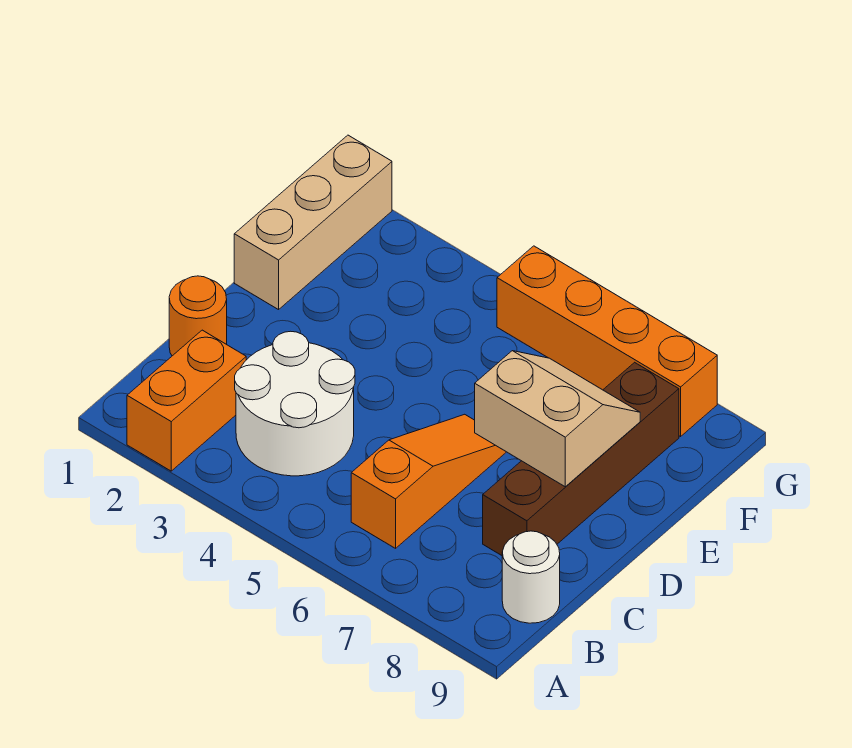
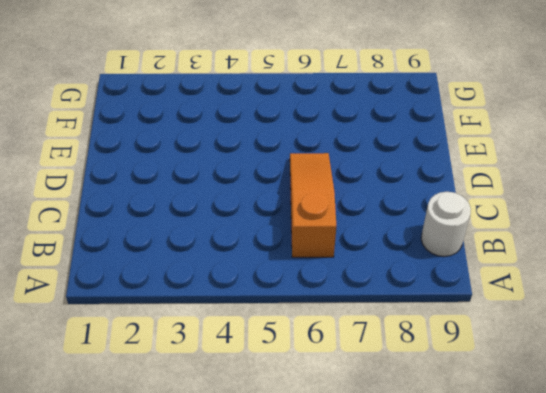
none -> orange brick A2:B2 level 1
none -> white round brick B3:C4 level 1

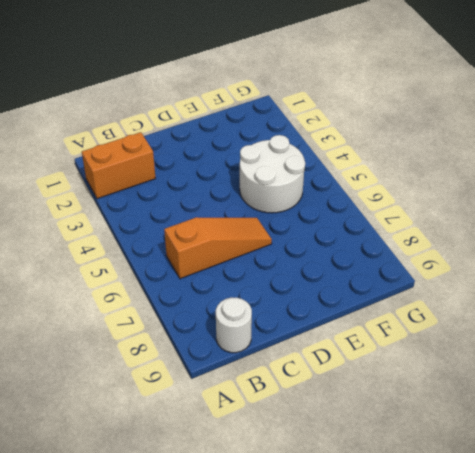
white round brick E4:F5 level 1 -> white round brick B3:C4 level 1
none -> orange round brick C1 level 1
none -> brown brick C8:F8 level 1

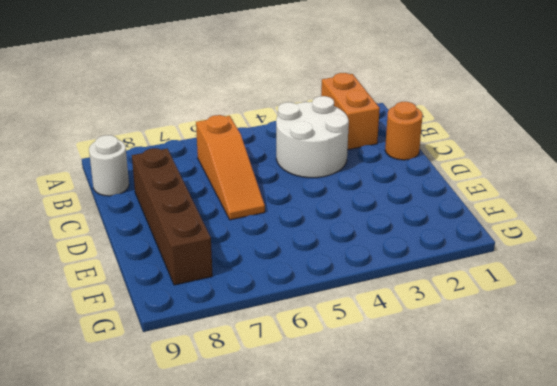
none -> tan brick E1:G1 level 1
none -> orange brick G5:G8 level 1

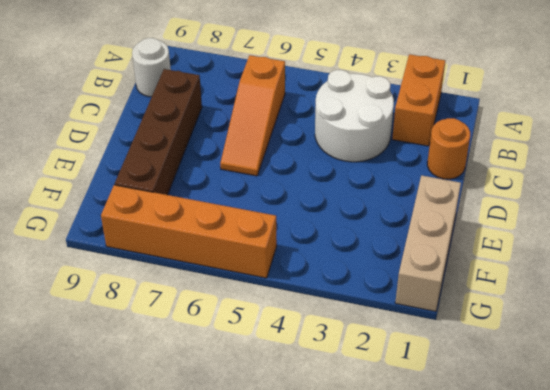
none -> tan slope D7:E8 level 2 top D

